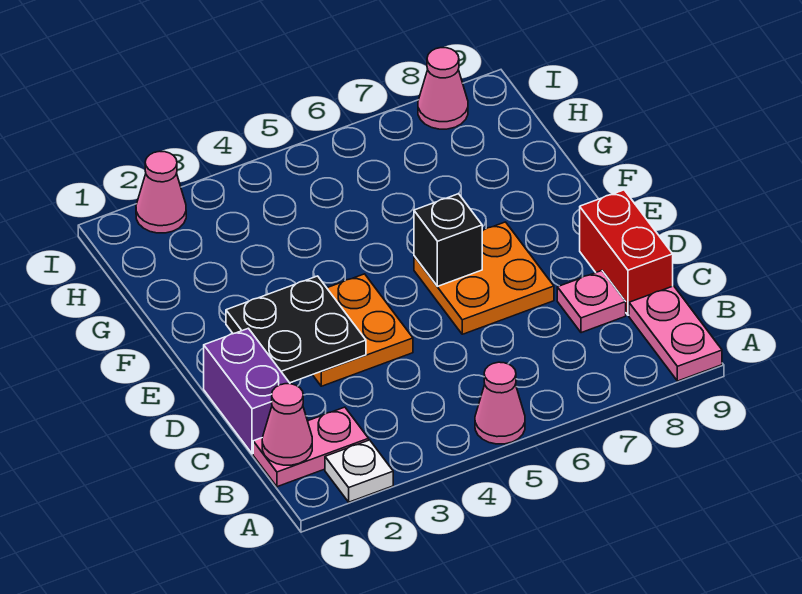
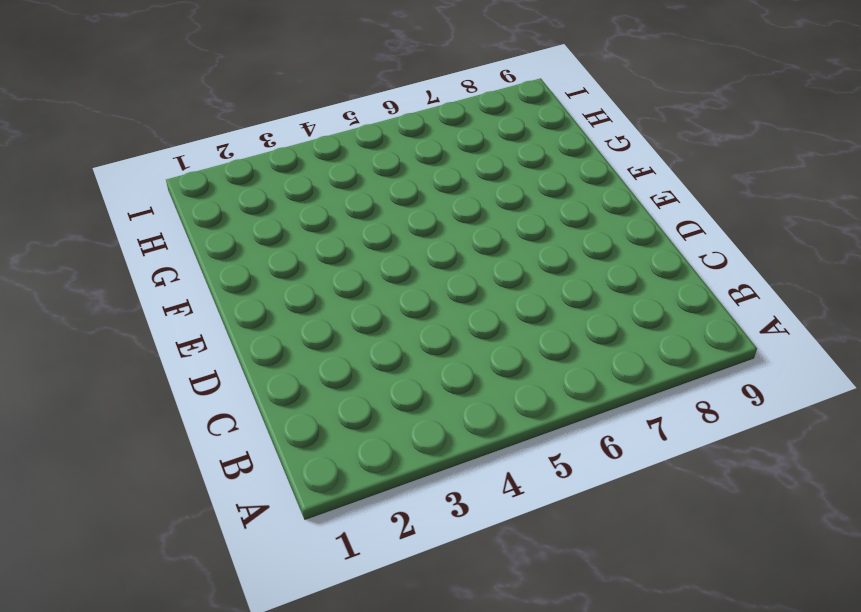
none -> white plate A2 level 1
none -> pink cone A5 level 1
none -> pink plate A9:B9 level 1

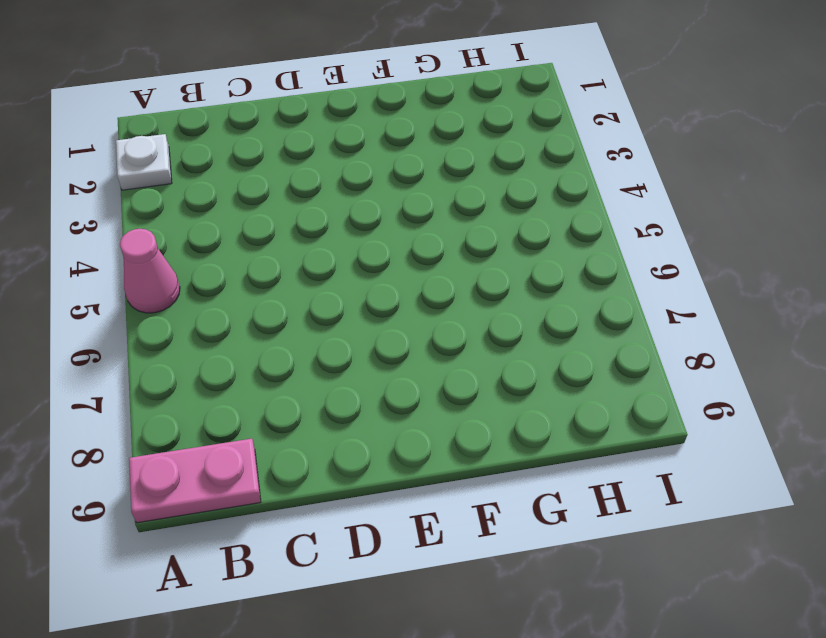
none -> pink plate B1:B2 level 1
none -> purple brick C1:D1 level 1
none -> pink plate C8 level 1

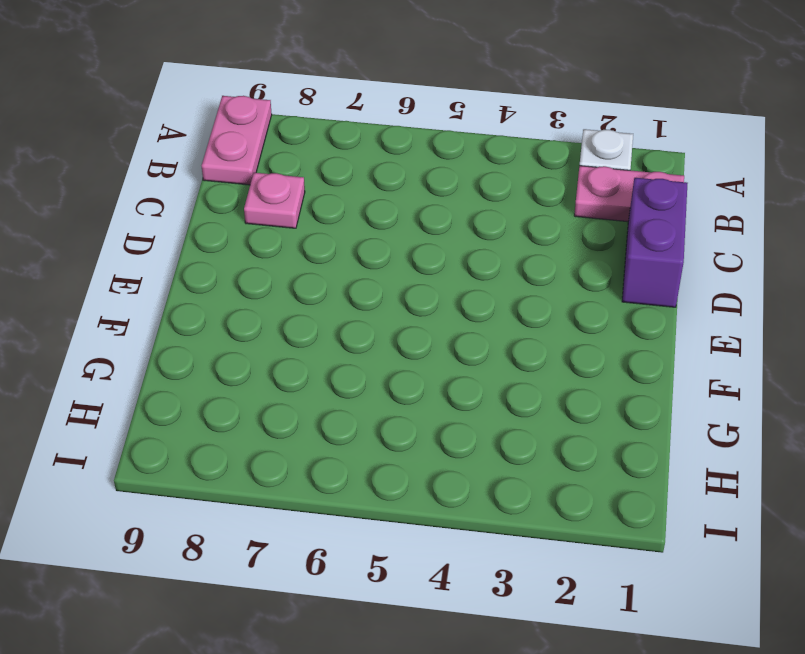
none -> pink cone A5 level 1
none -> red brick C9:D9 level 1
none -> orange plate D3:E4 level 1

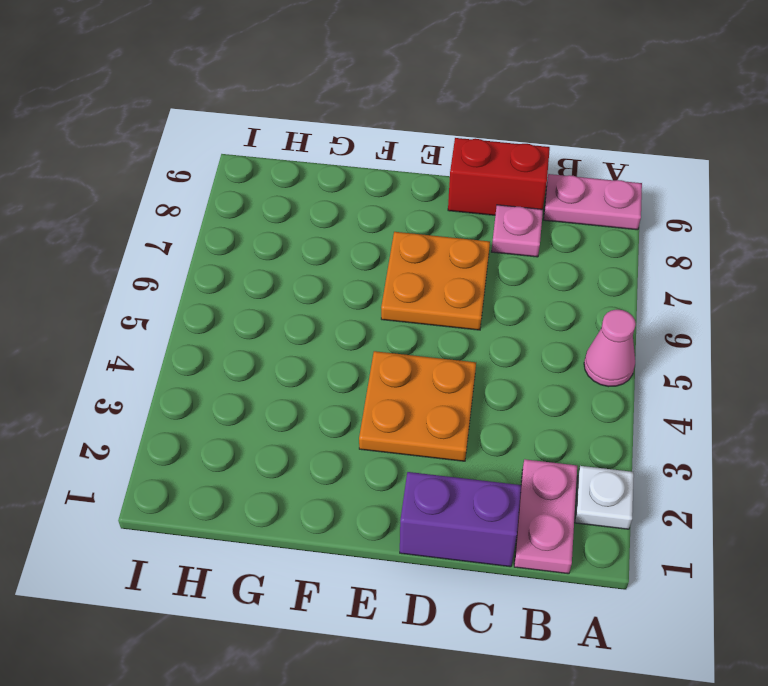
none -> pink cone I2 level 1
none -> pink cone I8 level 1
none -> pink cone B1 level 2

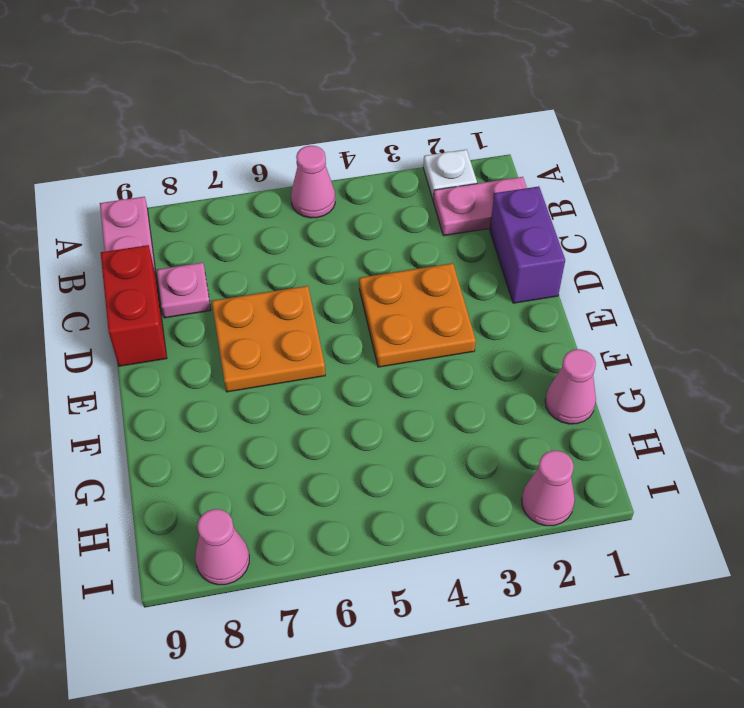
pink cone G1 level 1 -> pink cone B1 level 2
none -> black plate D2:E3 level 2
none -> black brick E6 level 2

